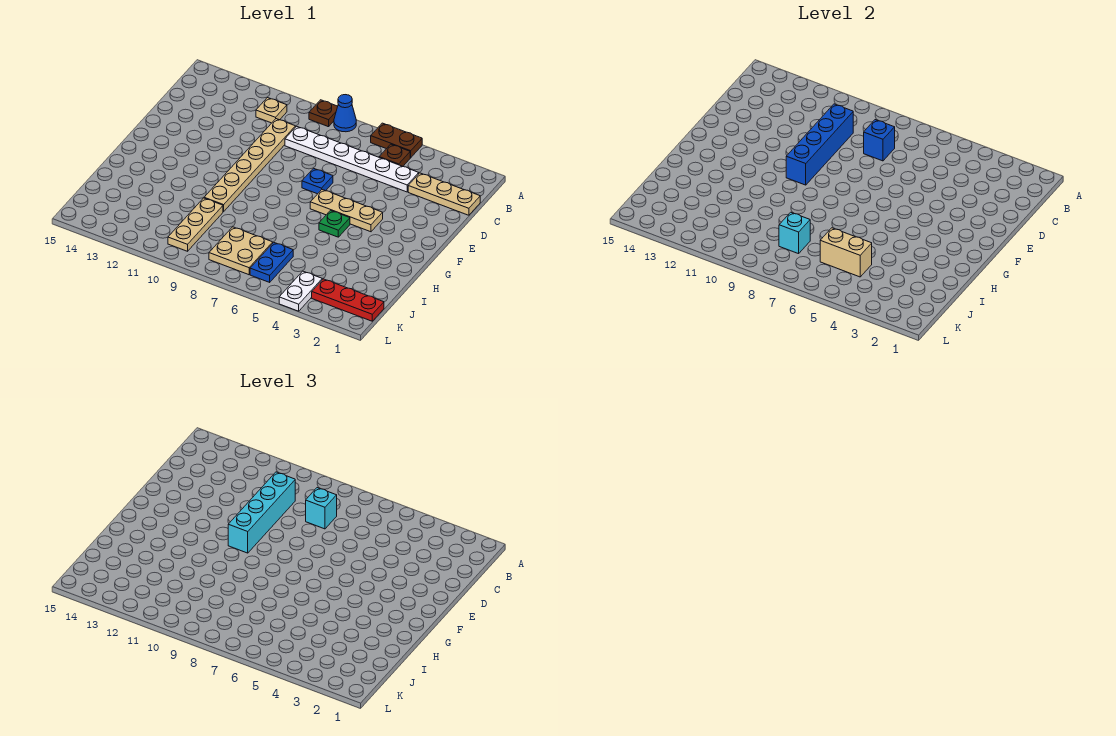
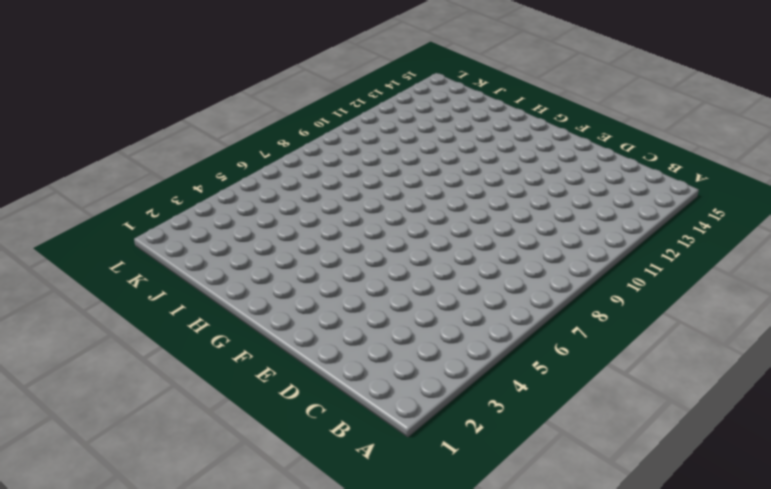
none -> brown plate A5:A6 level 1
none -> blue cone A8 level 1
none -> brown plate A9 level 1

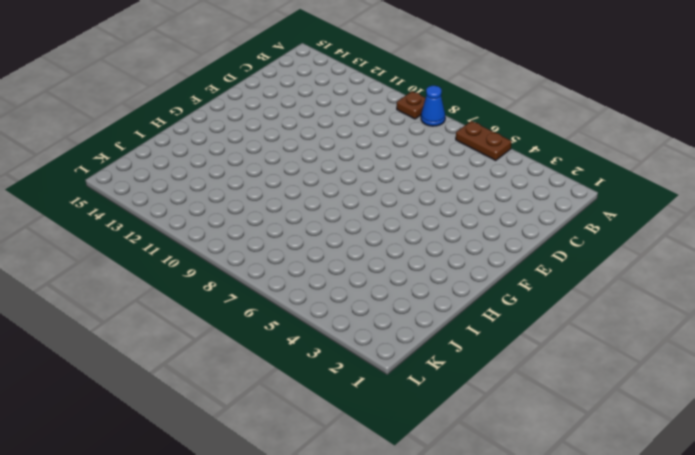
none -> brown plate B5 level 1
none -> tan plate B11 level 1
none -> tan plate C1:C3 level 1

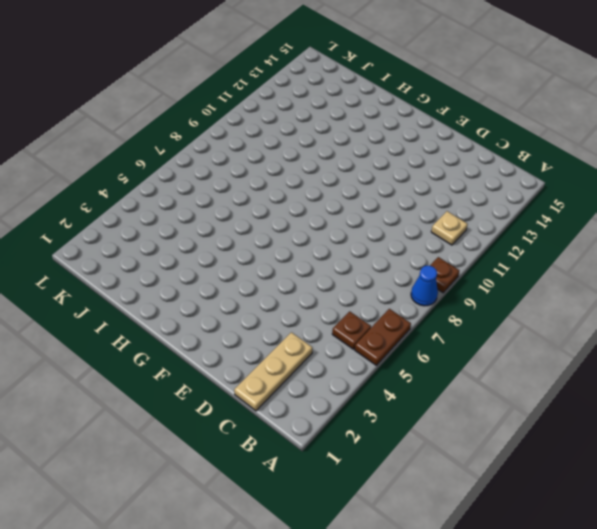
none -> white plate C4:C9 level 1
none -> tan plate C10:H10 level 1
none -> blue plate E7 level 1

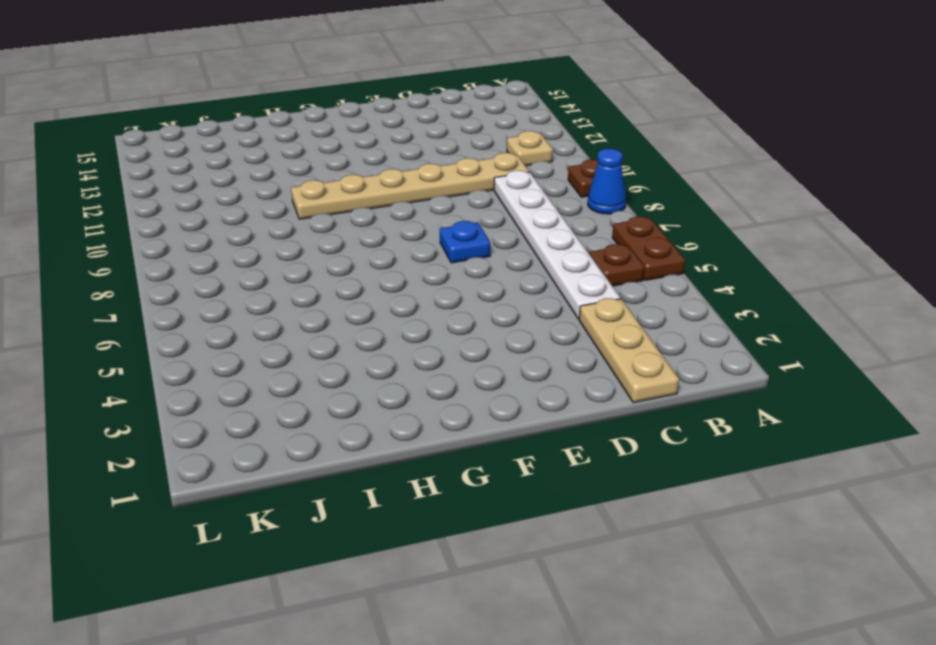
none -> tan plate F4:F6 level 1
none -> green plate G5 level 1
none -> tan plate I10:K10 level 1

